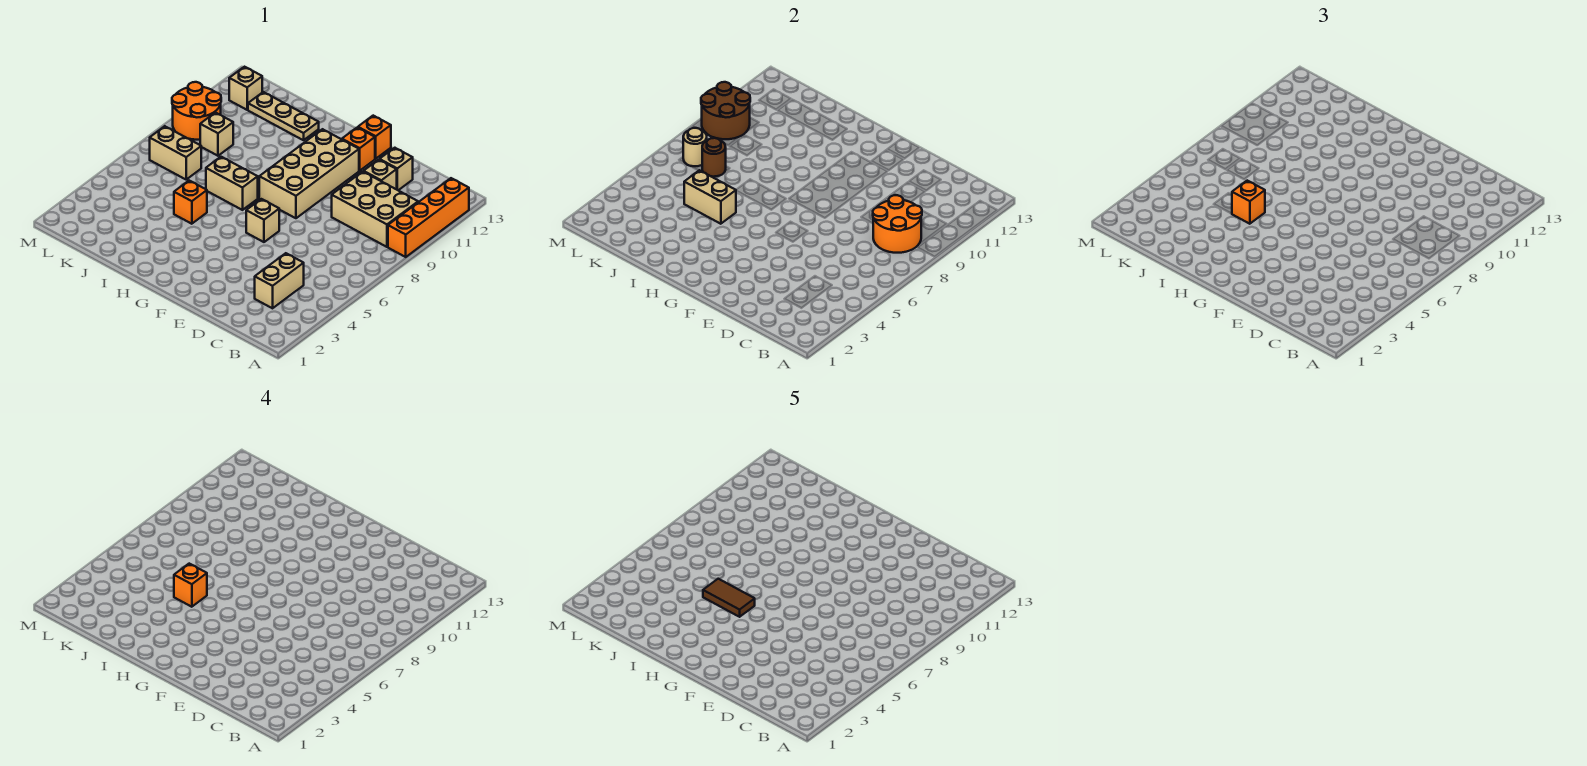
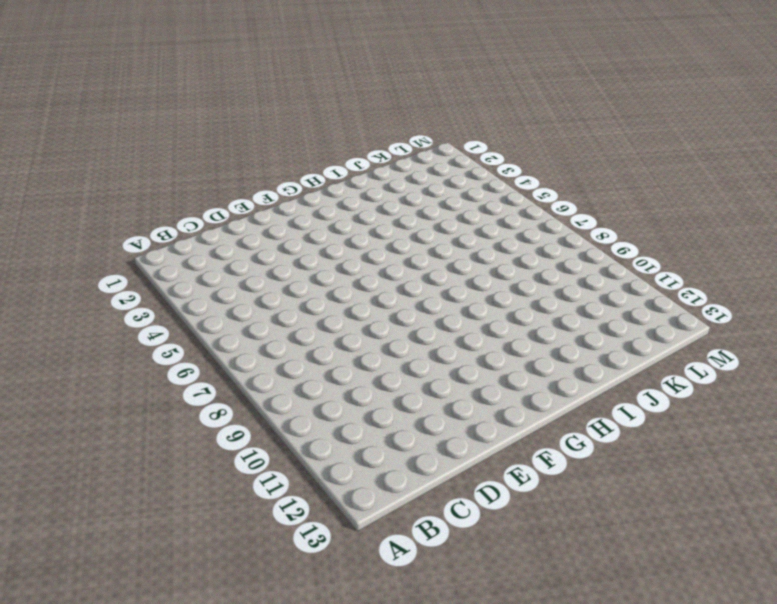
none -> orange brick A9:A12 level 1
none -> tan brick B9:D10 level 1
none -> tan brick C3:C4 level 1

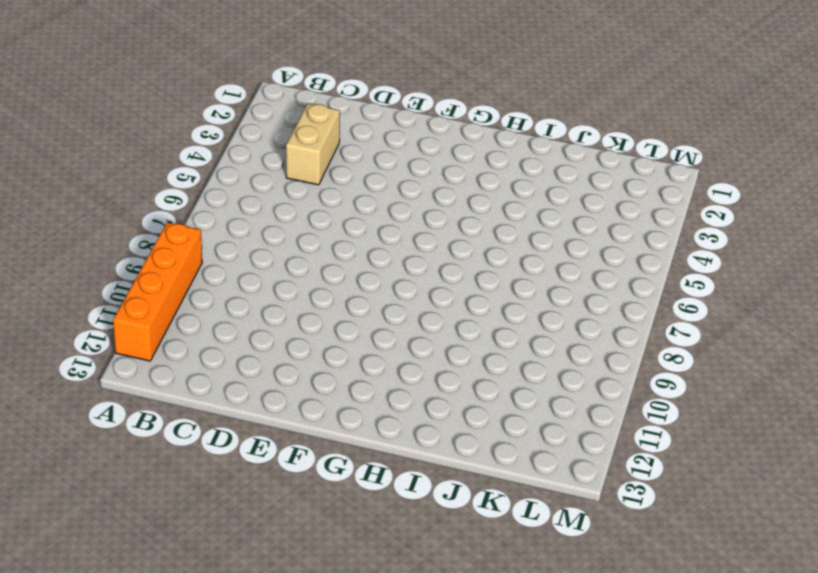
none -> tan brick B9:D10 level 1
none -> tan brick D11 level 1
none -> tan brick D12 level 1

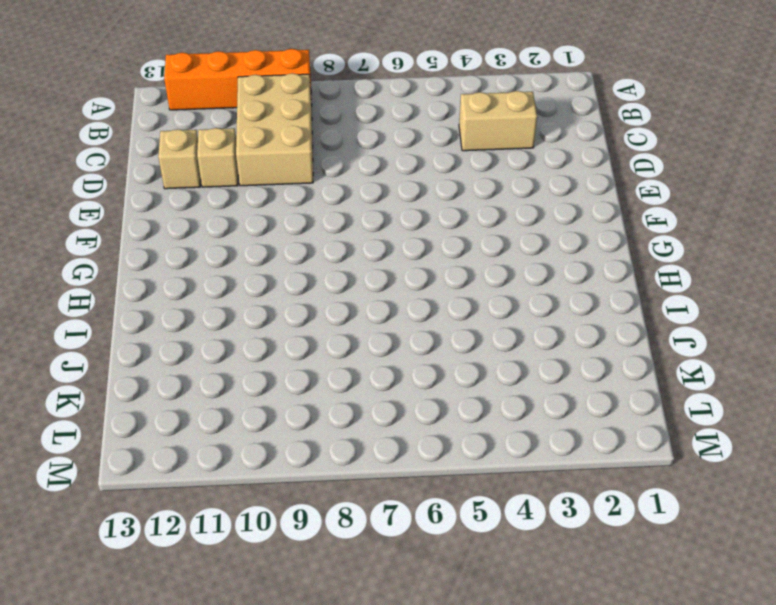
none -> tan brick F6 level 1
none -> tan brick F8:G11 level 1
none -> orange brick F12 level 1

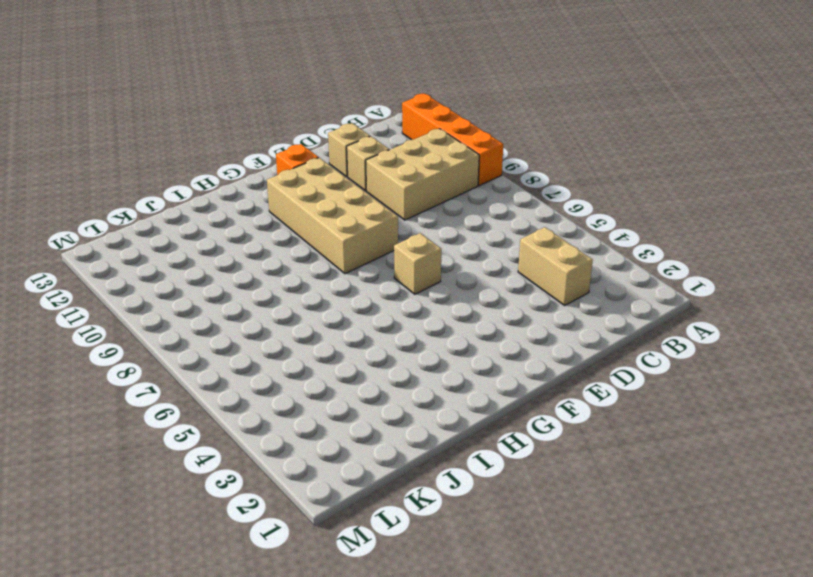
none -> orange brick F13 level 1
none -> tan brick H7:I7 level 1
none -> orange brick I5 level 1

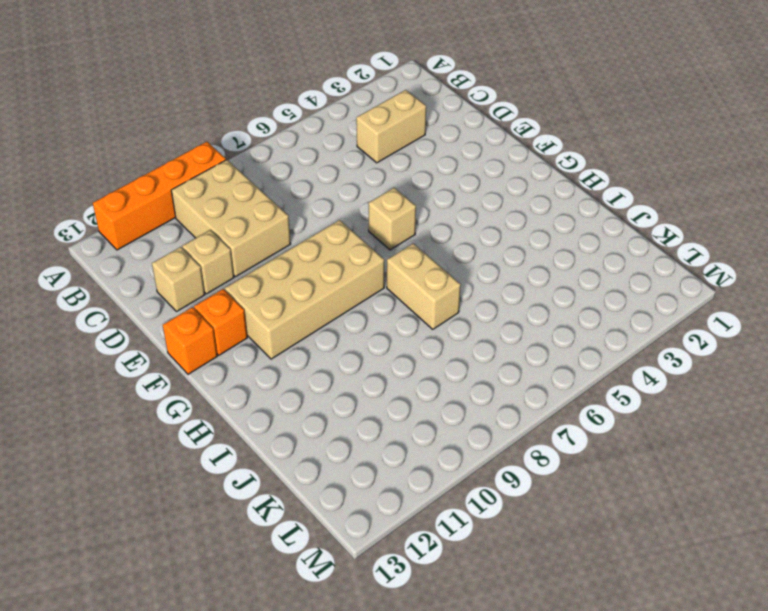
none -> orange brick I5 level 1
none -> tan plate I12:K12 level 1
none -> tan brick K7:L7 level 1

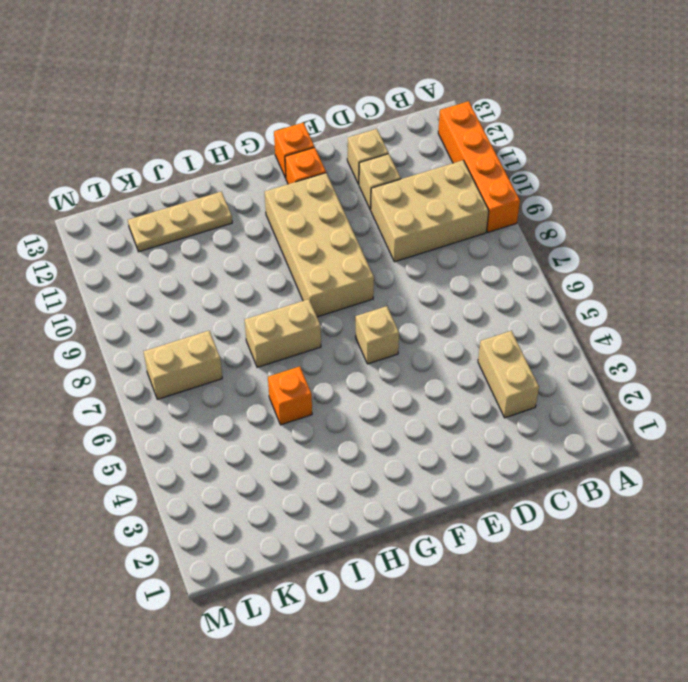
none -> tan brick K9 level 1
none -> orange round brick L9:M10 level 1
none -> tan brick L12 level 1

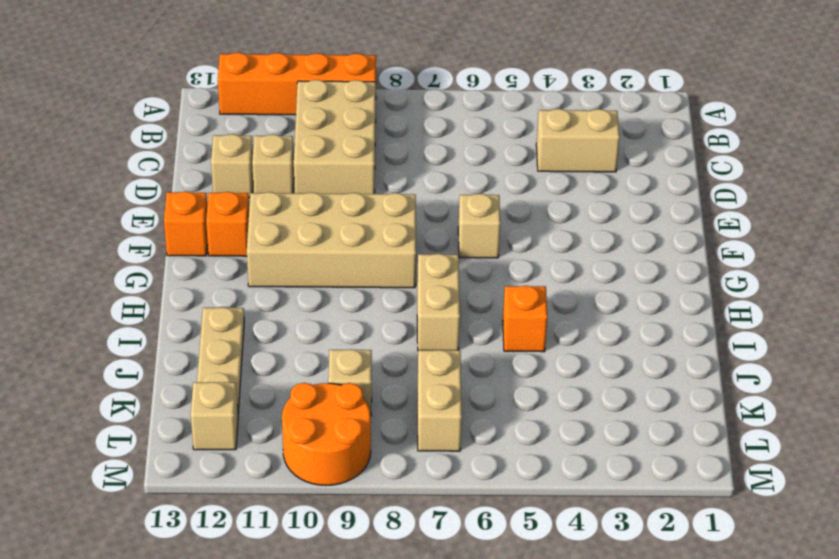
none -> orange round brick B8:C9 level 2
none -> tan brick I5:J5 level 2
none -> brown round brick K7 level 2

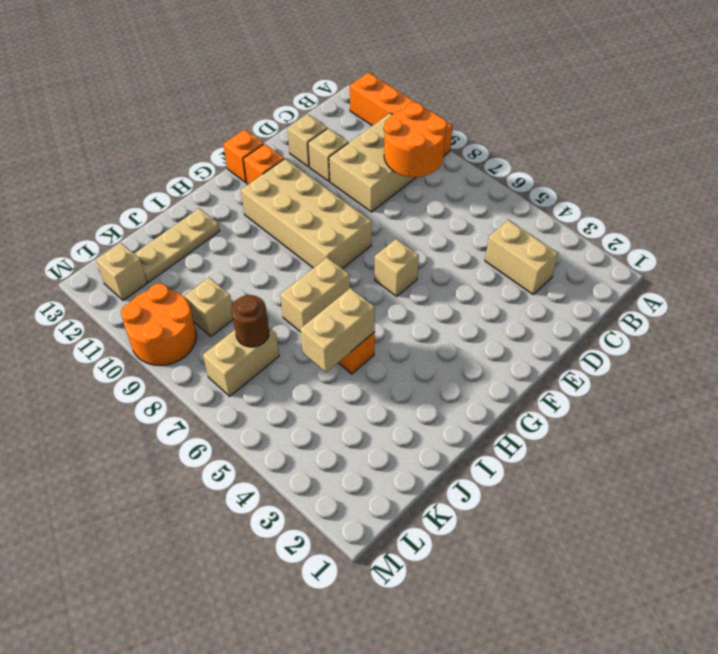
none -> tan round brick L7 level 2
none -> brown round brick L9:M10 level 2
none -> orange brick I5 level 3

